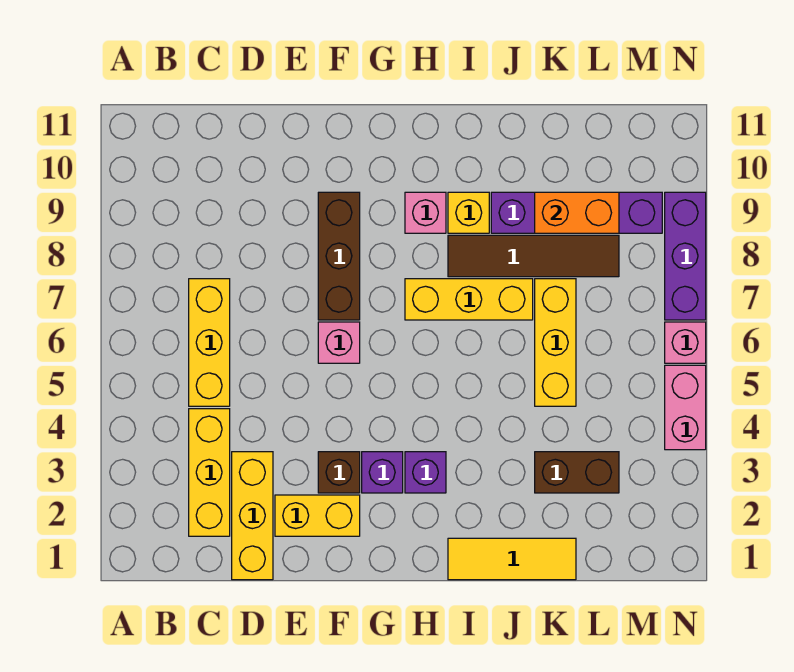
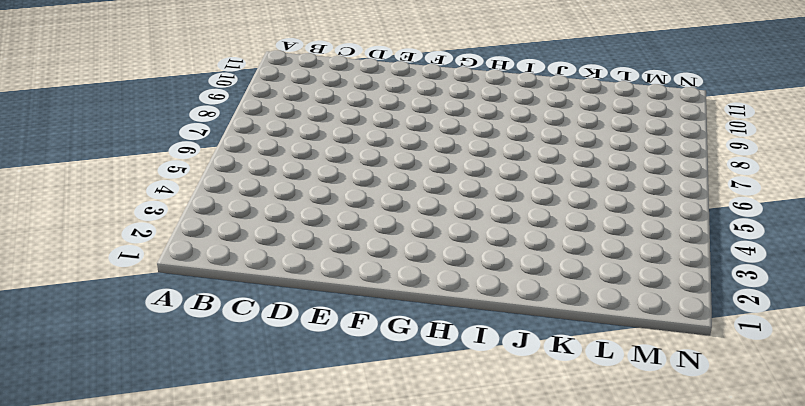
none -> yellow brick C2:C4 level 1
none -> yellow brick C5:C7 level 1
none -> yellow brick D1:D3 level 1

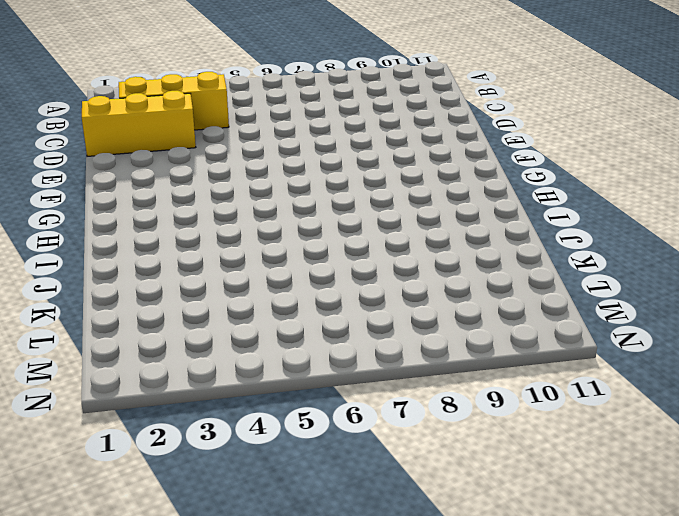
none -> yellow brick C5:C7 level 1
none -> yellow brick E2:F2 level 1
none -> brown brick F3 level 1

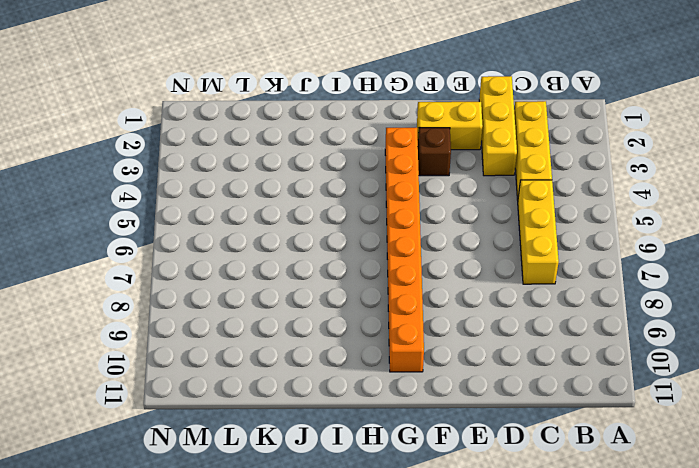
orange brick G3:G10 level 1 -> purple brick G3 level 1
none -> pink brick F6 level 1
none -> brown brick F7:F9 level 1
none -> purple brick H3 level 1

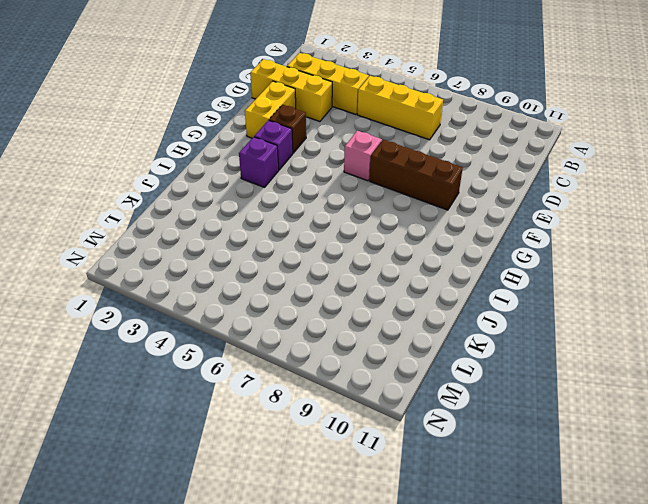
none -> yellow brick H7:J7 level 1
none -> pink brick H9 level 1
none -> yellow tile I1:K1 level 1

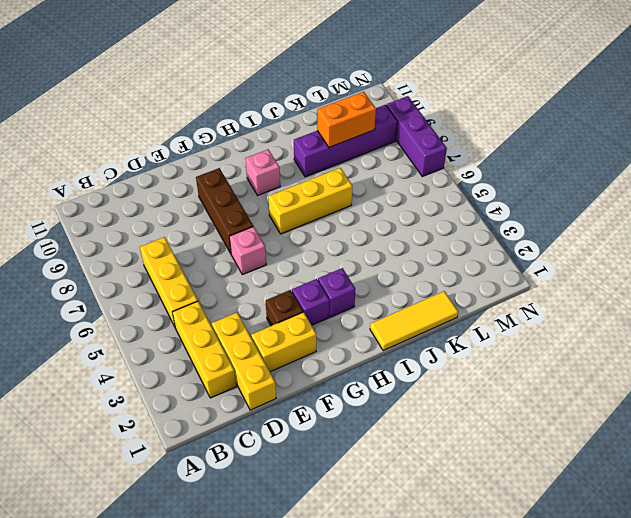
none -> brown tile I8:L8 level 1
none -> yellow brick I9 level 1
none -> brown brick K3:L3 level 1

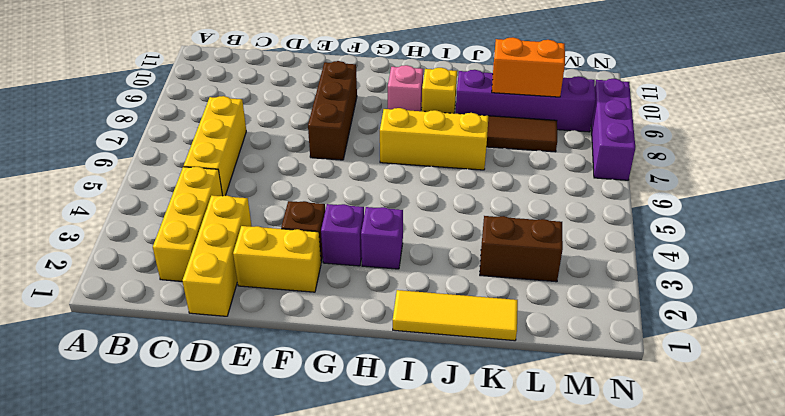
none -> pink brick F6 level 1
none -> yellow brick K5:K7 level 1
none -> pink brick N4:N5 level 1

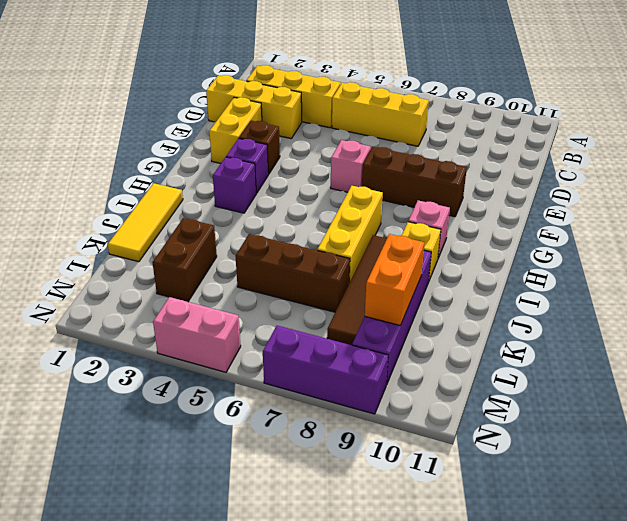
brown brick K5:K7 level 1 -> yellow brick K5:K7 level 1
none -> pink brick N6 level 1

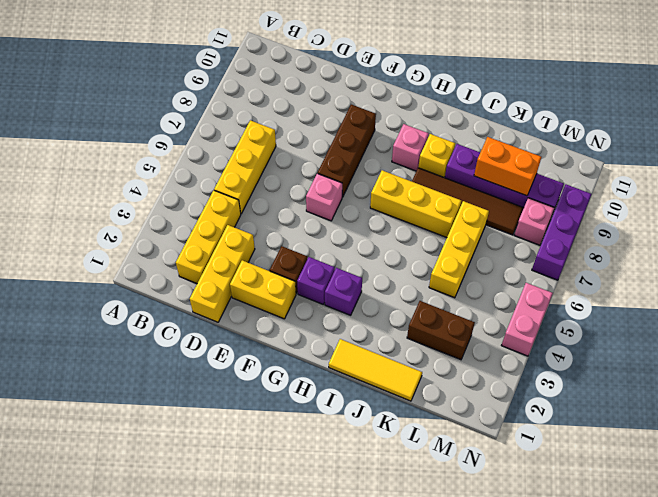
pink brick M8 level 1 -> pink brick N6 level 1

